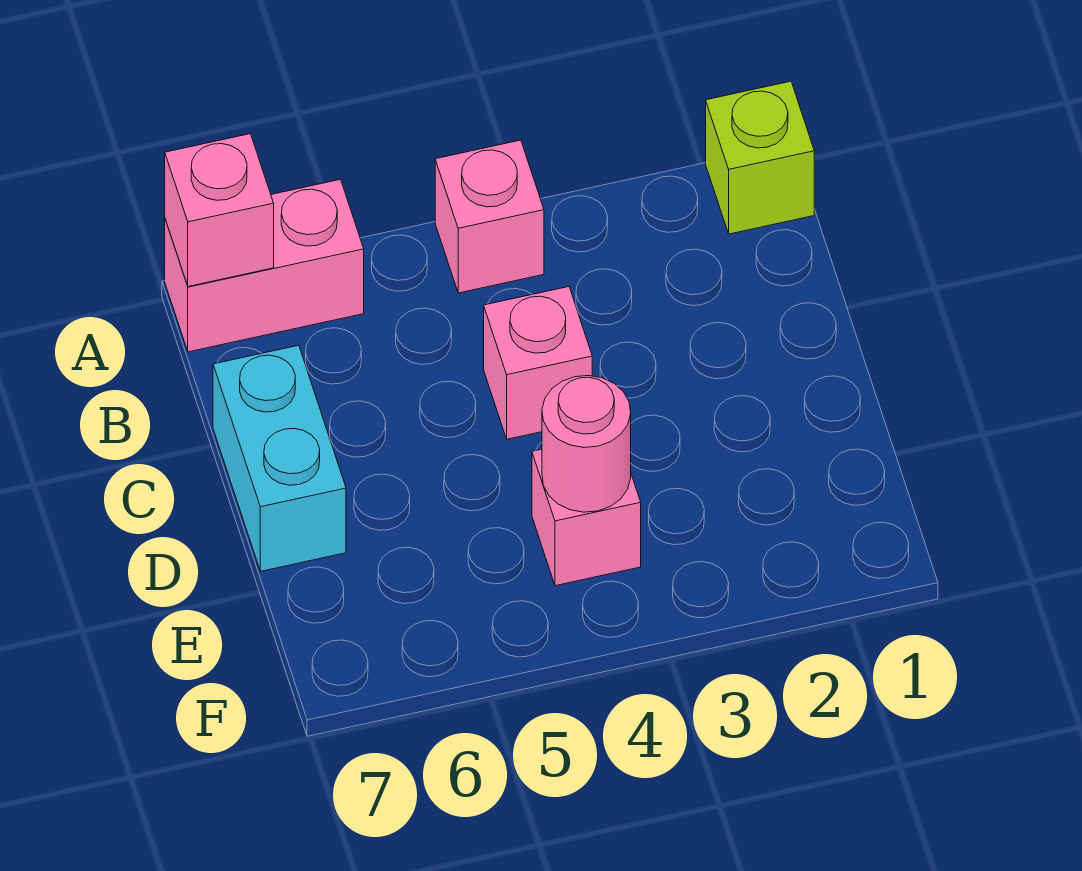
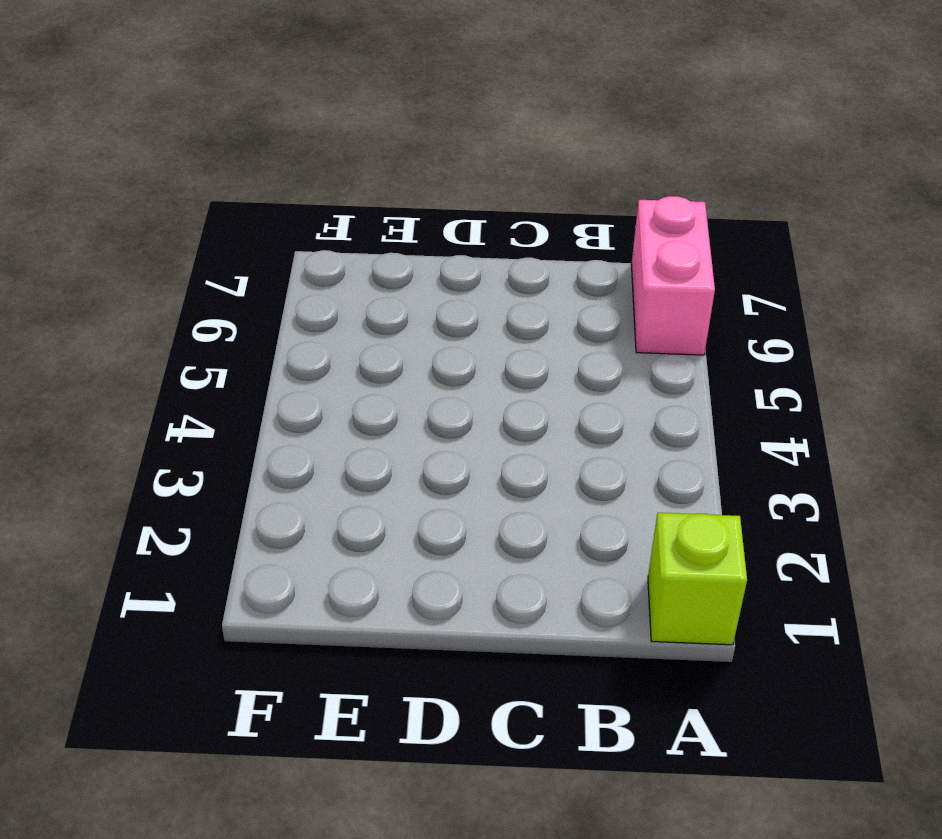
none -> pink brick A4 level 1
none -> pink brick C4 level 1

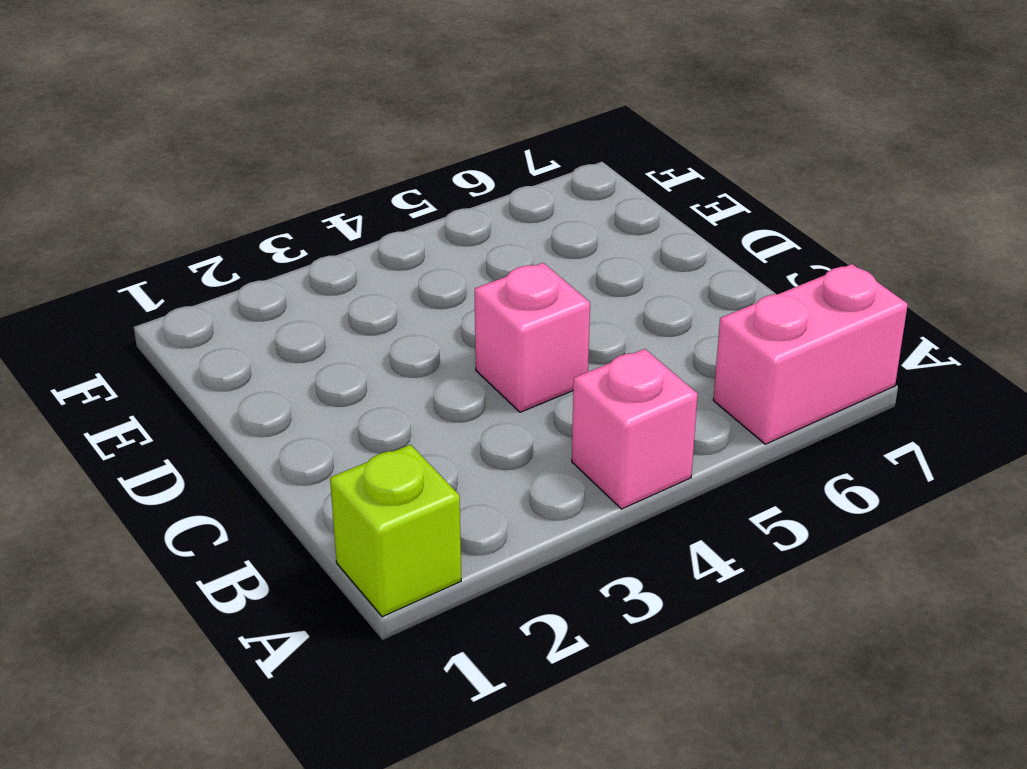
none -> cyan brick C7:D7 level 1
none -> pink brick E4 level 1

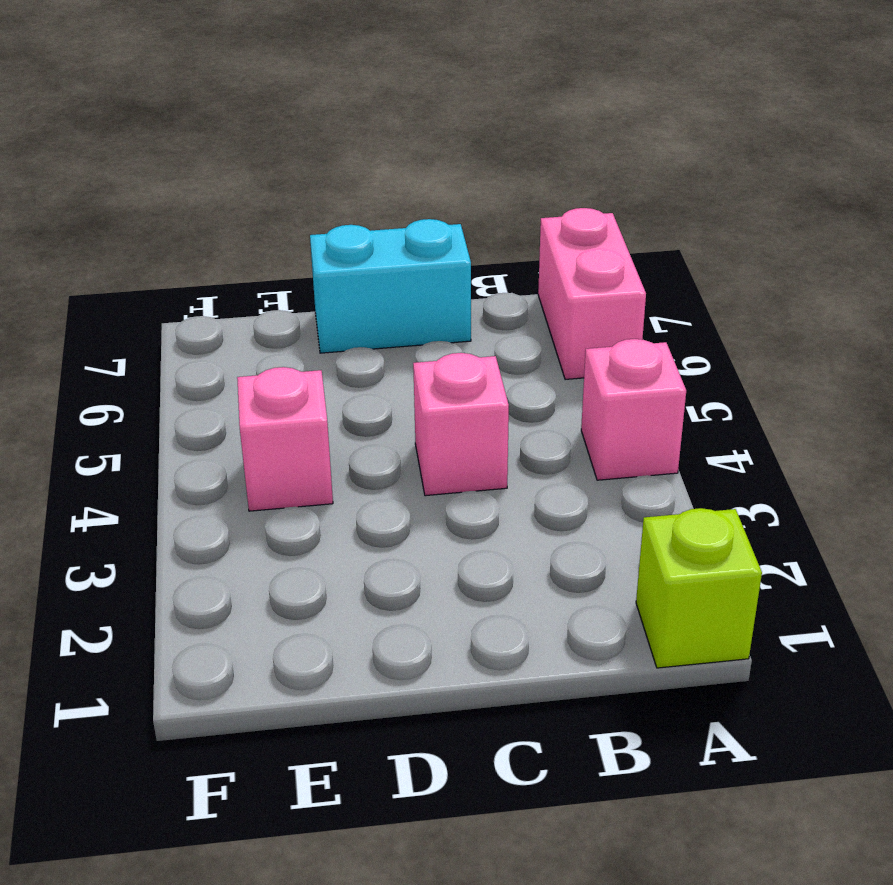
none -> pink brick A7 level 2
none -> pink round brick E4 level 2

